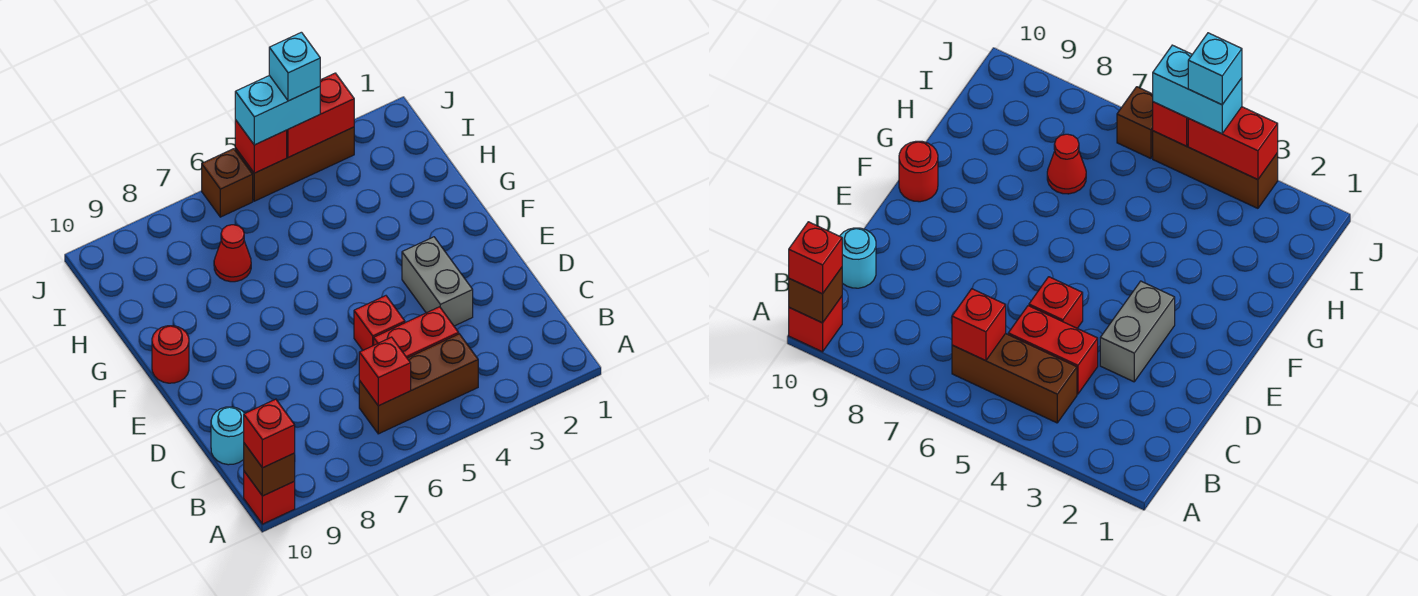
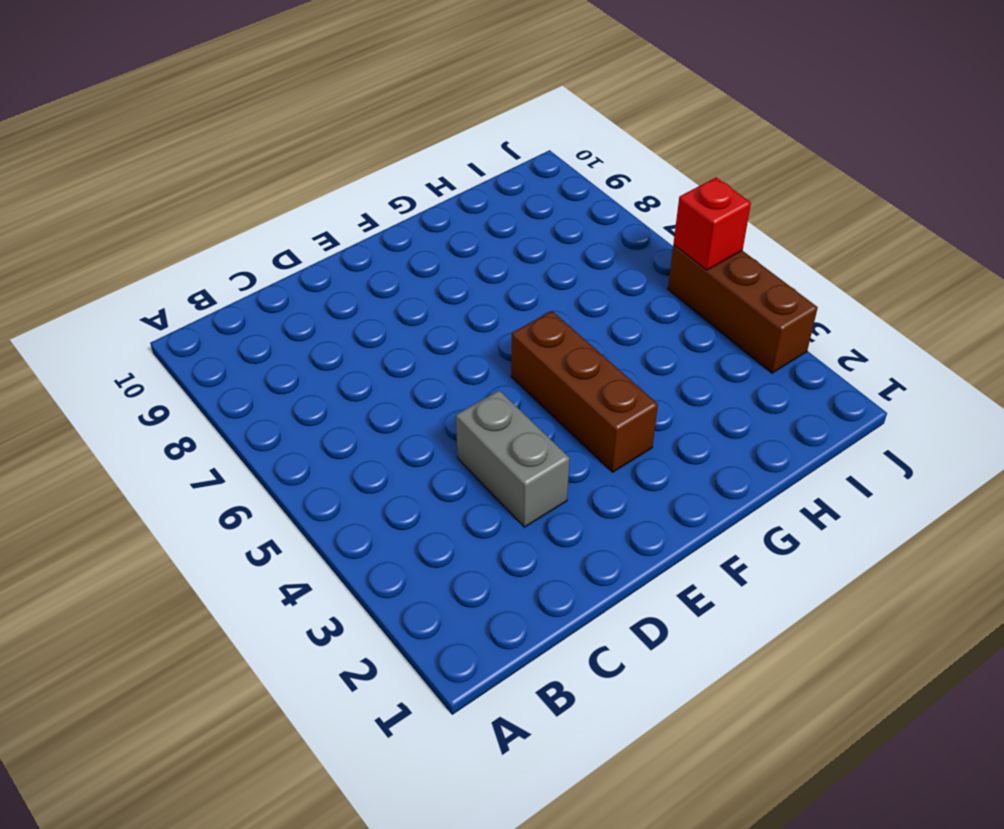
grey brick D3:D4 level 1 -> grey brick D3:E3 level 1
brown brick F3:F5 level 1 -> brown brick B4:B6 level 1
none -> red brick A10 level 1
none -> red brick C4:C5 level 1
none -> cyan round brick C10 level 1

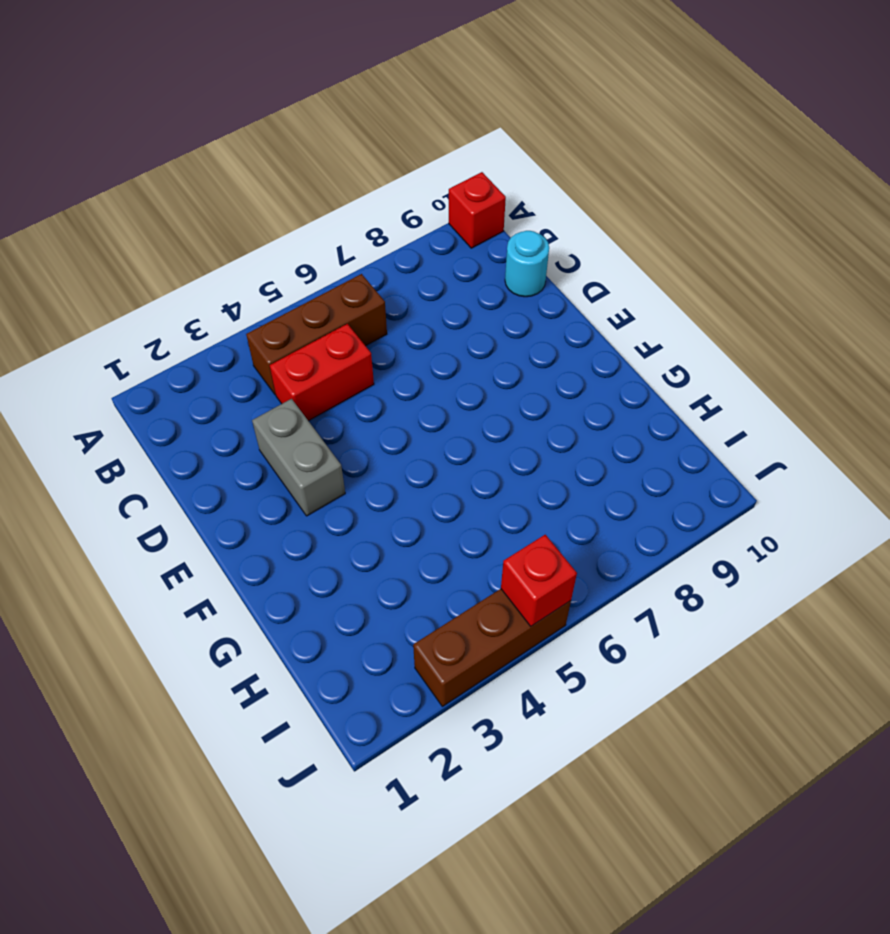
none -> red brick D5 level 1
none -> red round brick F10 level 1
none -> red cone H7 level 1

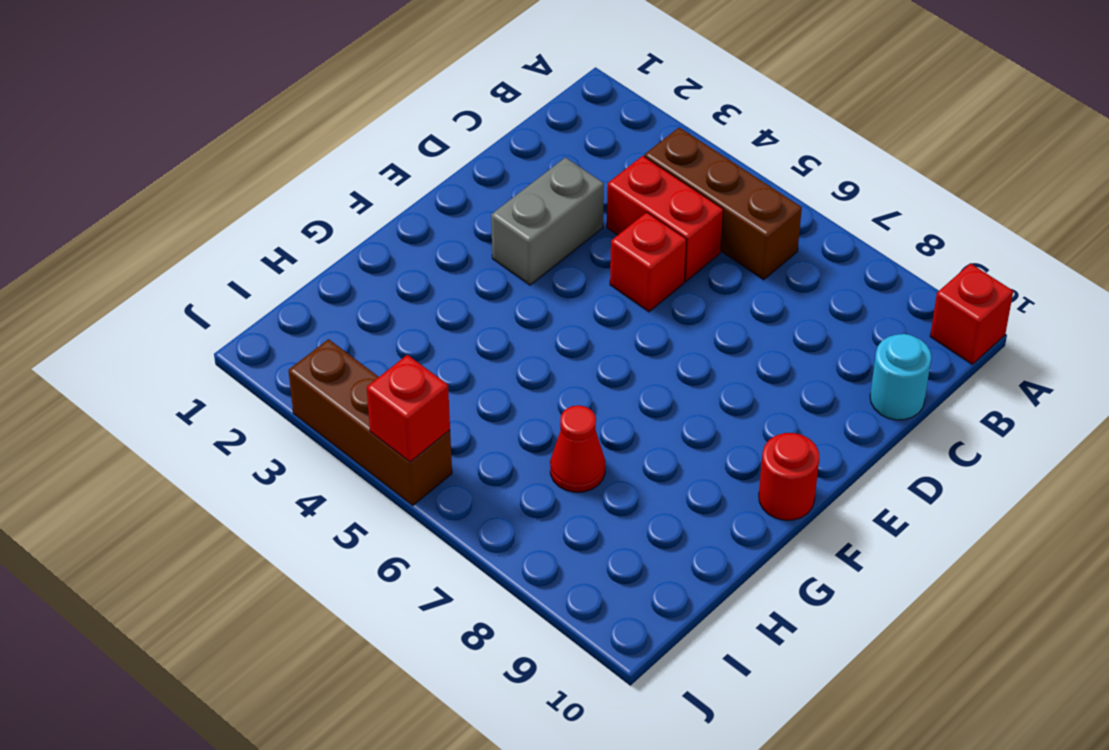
none -> brown brick J6 level 1
none -> brown brick A10 level 2
none -> red brick B6 level 2

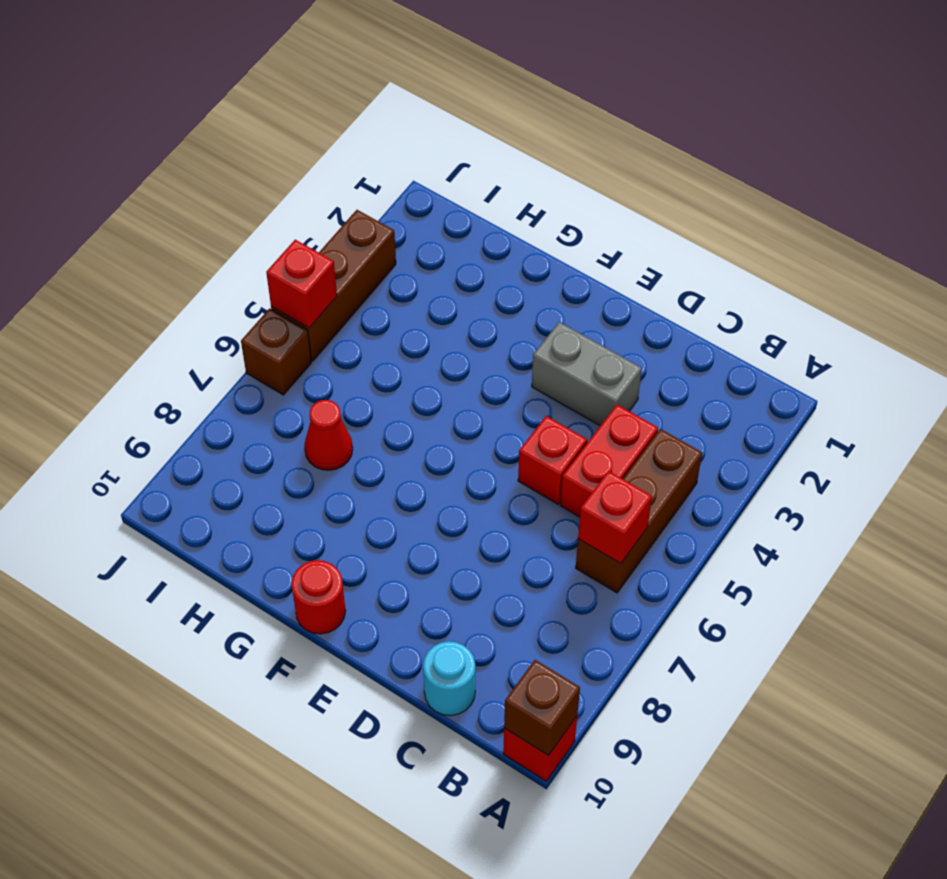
none -> red brick J3:J4 level 2
none -> red brick A10 level 3
none -> cyan brick J4:J5 level 3

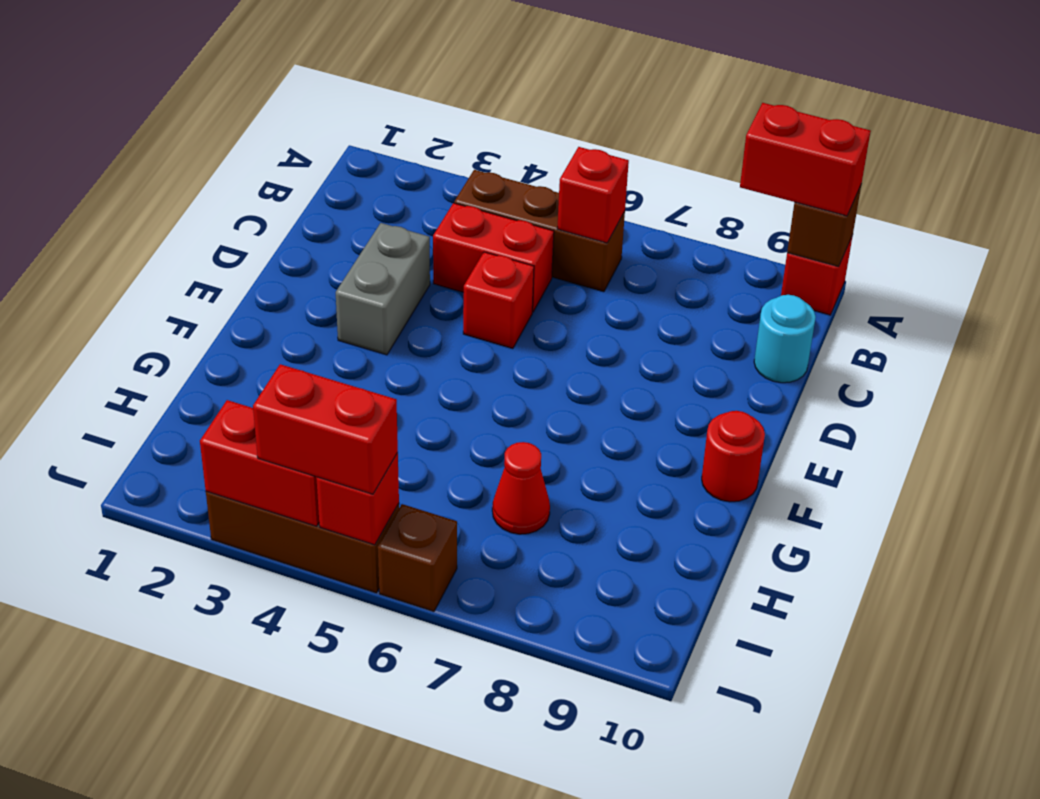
red brick A9:A10 level 3 -> red brick A10 level 3
red brick J4:J5 level 3 -> cyan brick J4:J5 level 3
none -> cyan brick J4 level 4

